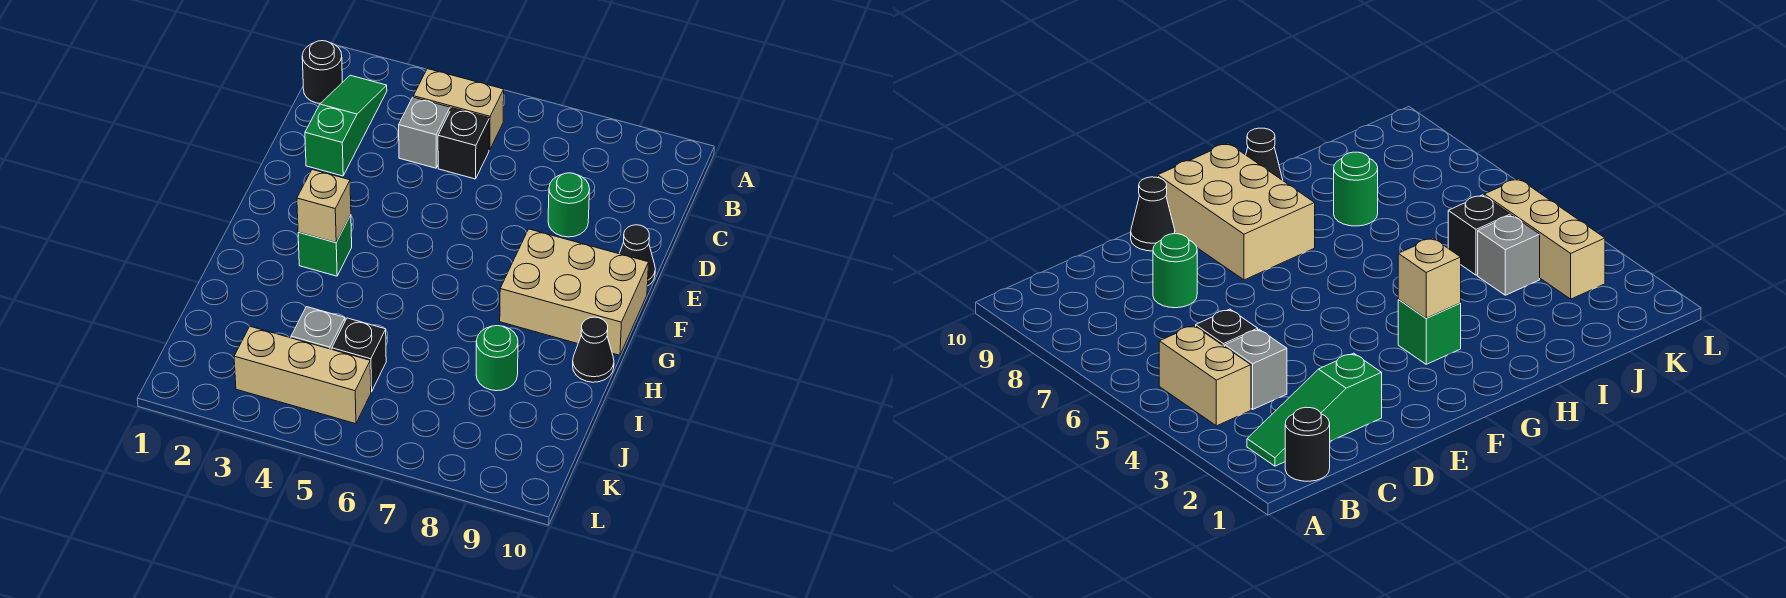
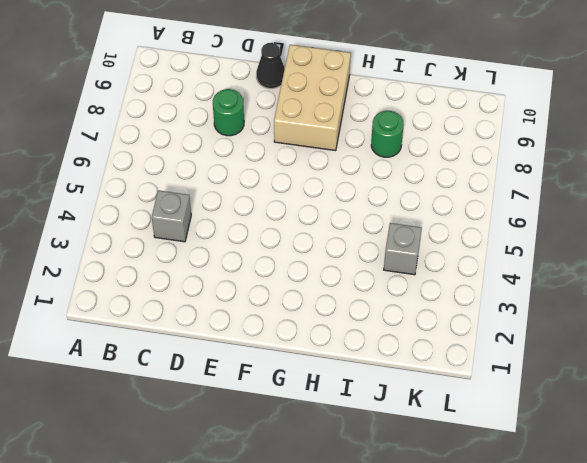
none -> black round brick B1 level 1
none -> green slope B2:D2 level 1 top D
none -> tan brick B4:B5 level 1

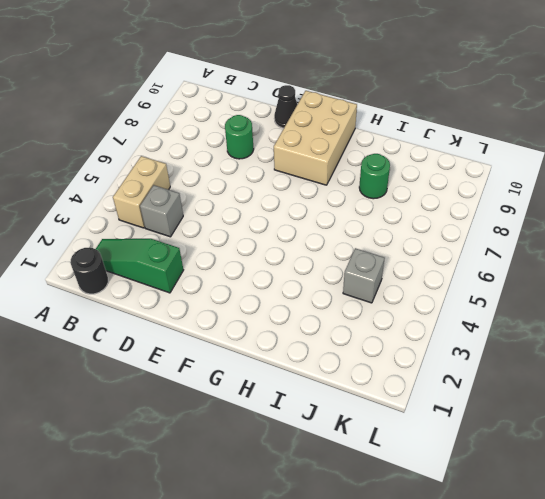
none -> black brick C5 level 1
none -> green brick G3 level 1
none -> black cone H10 level 1

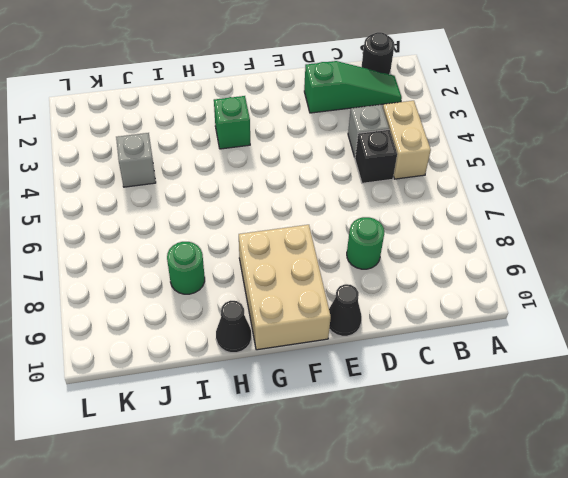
none -> black brick J5 level 1
none -> tan brick K3:K5 level 1
none -> tan brick G3 level 2

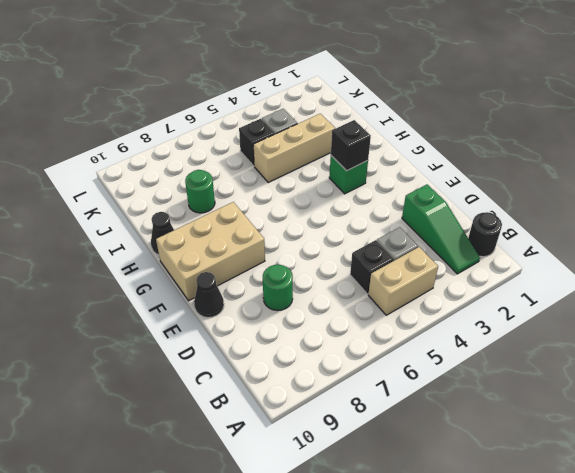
black brick G3 level 2 -> tan brick G3 level 2
tan brick I3:I5 level 1 -> tan brick K3:K5 level 1

